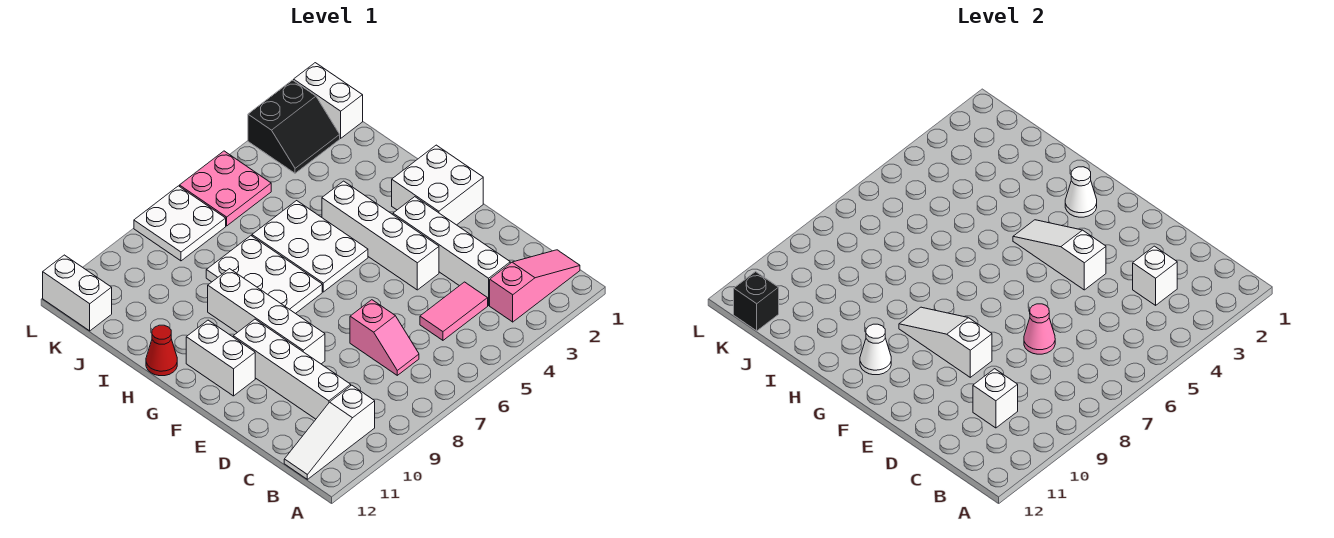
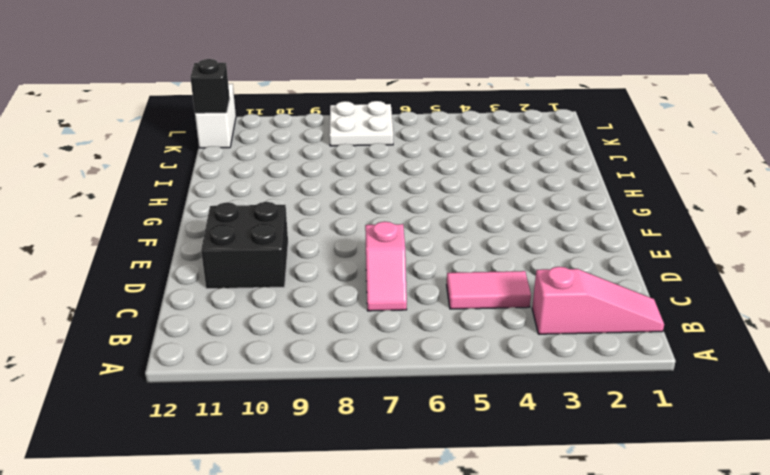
black brick D10:E11 level 1 -> white brick C10:F10 level 1
none -> white slope B10:B12 level 1 top 10
none -> white brick C3:F3 level 1
none -> white brick E4:H4 level 1

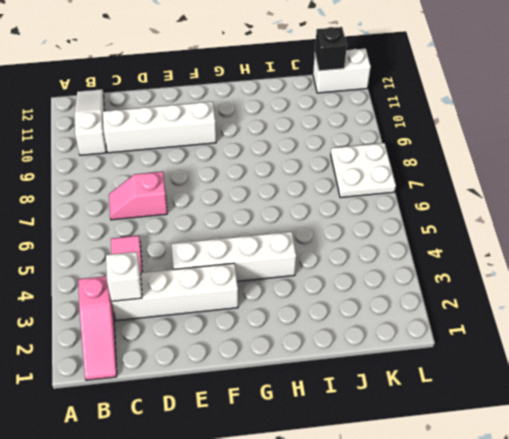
none -> white brick E9:H9 level 1
none -> white brick F1:G2 level 1
none -> white brick F11:G11 level 1

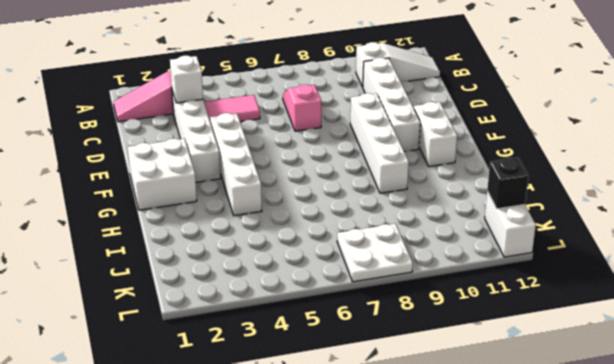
none -> white plate G5:I6 level 1
none -> white plate G7:I8 level 1
none -> red cone H12 level 1

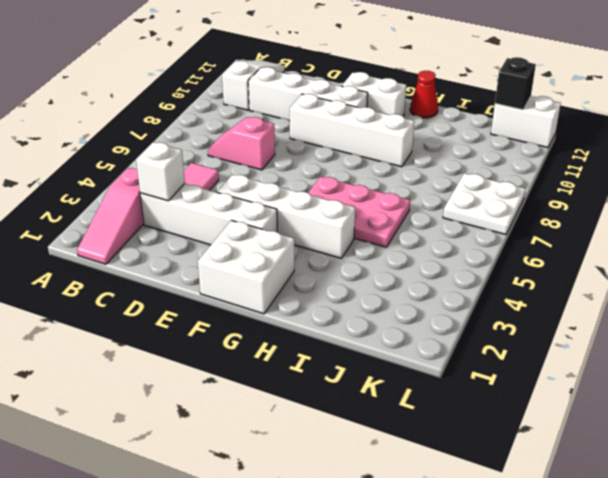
pink plate G5:I6 level 1 -> white plate G5:I6 level 1
none -> white plate G7:I8 level 1
none -> white brick K1:L1 level 1
none -> black slope K2:L3 level 1 top L

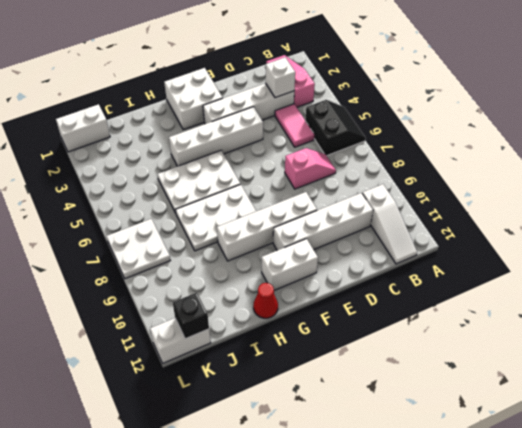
black slope A5:B6 level 1 top B -> black slope K2:L3 level 1 top L
none -> pink plate K5:L6 level 1
none -> white brick C10 level 2
none -> pink cone D7 level 2

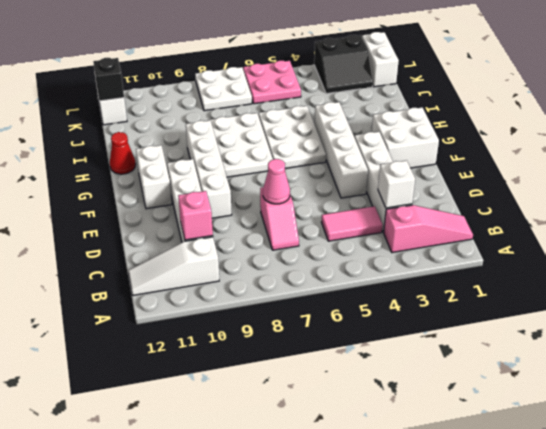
pink brick C10 level 2 -> white brick C10 level 2
none -> white slope E4:G4 level 2 top E
none -> white slope E9:G9 level 2 top E
none -> white cone G2 level 2

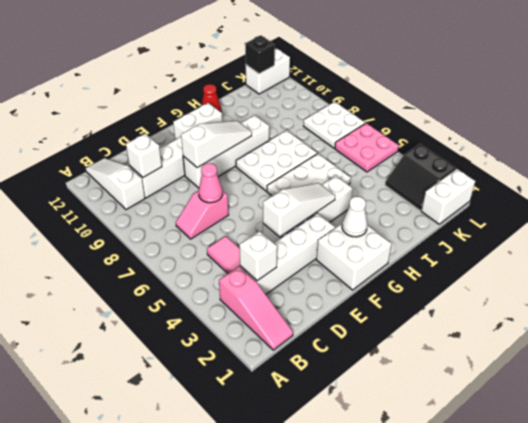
none -> white cone G11 level 2

